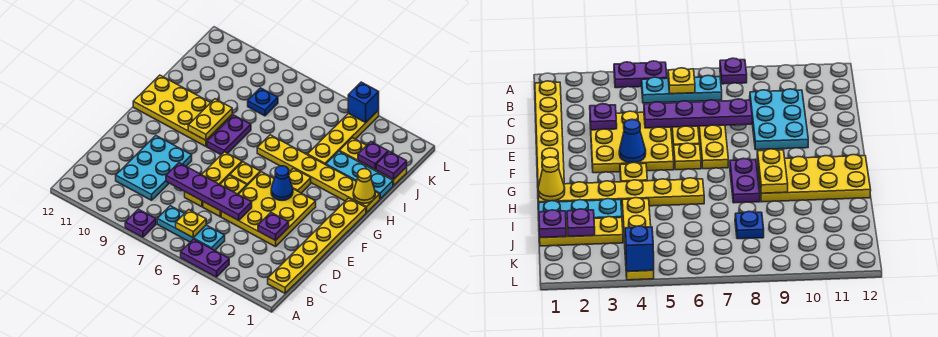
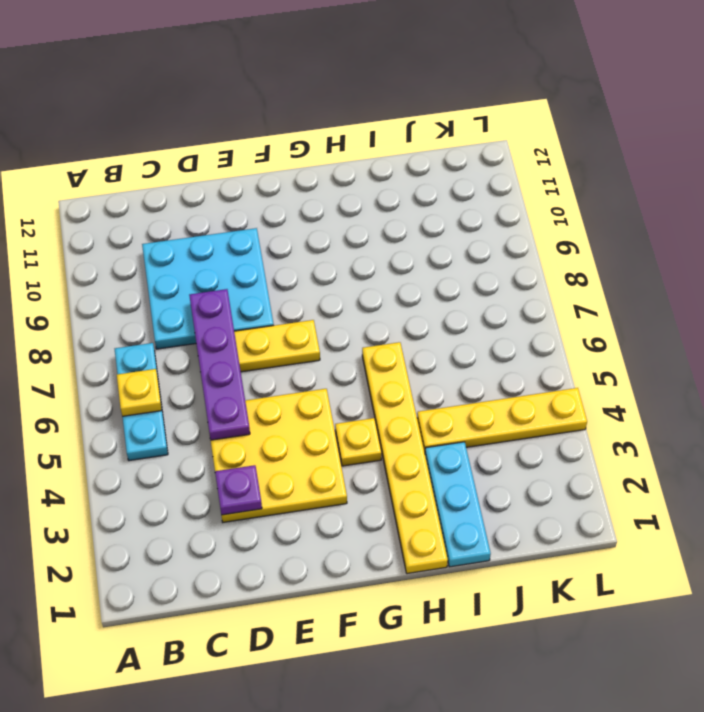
cyan plate C8:E10 level 1 -> cyan plate C9:E10 level 1
none -> purple plate A4:A5 level 1
none -> purple plate A8 level 1
none -> yellow plate B1:G1 level 1

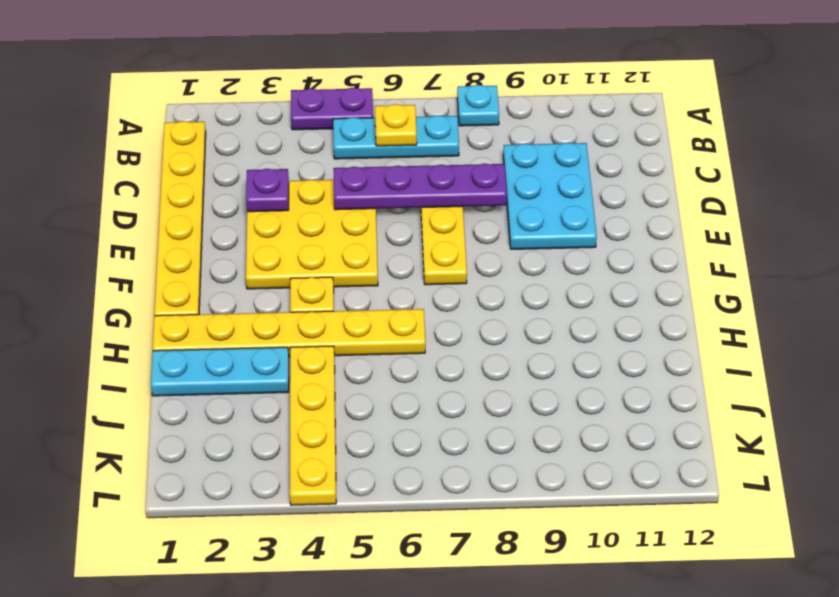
cyan plate A8 level 1 -> purple plate A8 level 1
none -> yellow plate D6:E6 level 1
none -> yellow plate F6 level 1
none -> purple plate G8:H8 level 1

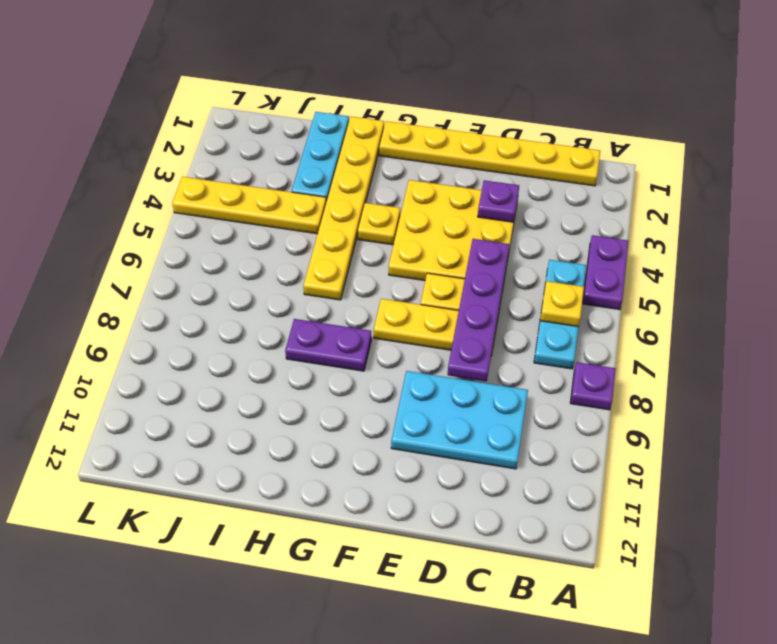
none -> yellow plate F6 level 1
none -> yellow plate G9:H12 level 1
none -> yellow plate J1:J3 level 1

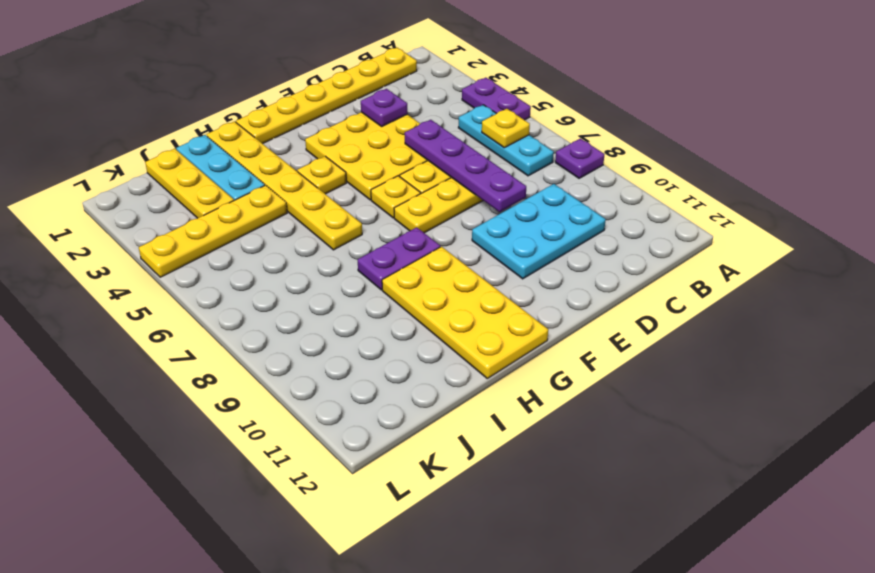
none -> blue plate J8 level 1
none -> blue cone F4 level 2
none -> yellow plate G9:H9 level 2

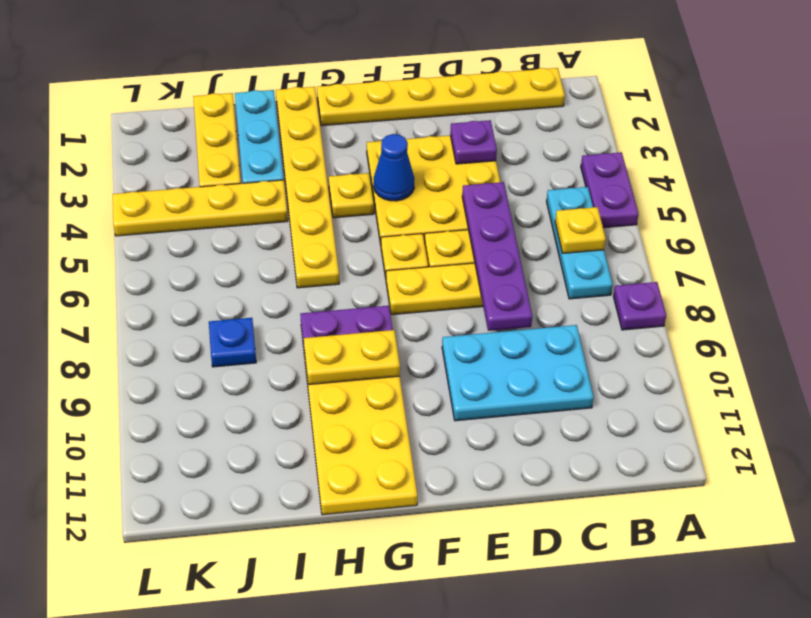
none -> yellow cone H1 level 2
none -> purple plate J1 level 2
none -> purple plate J2 level 2

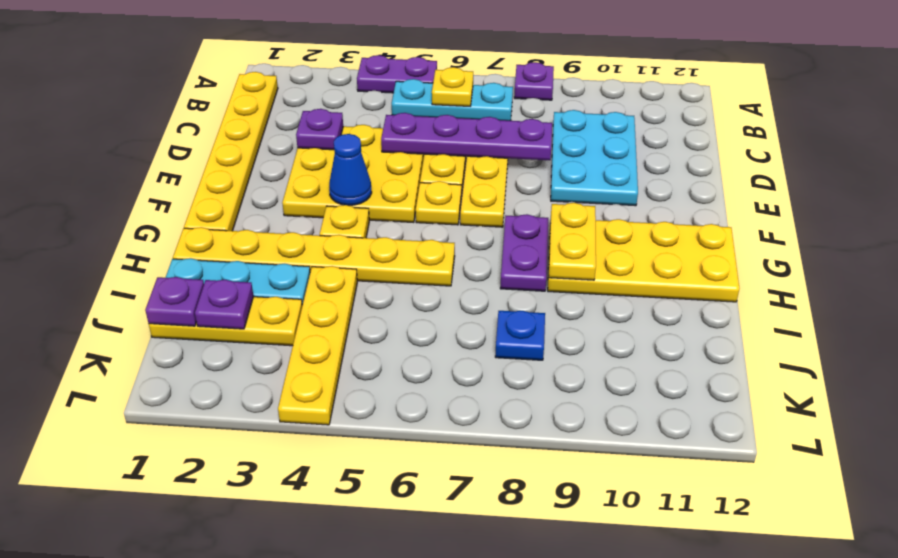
none -> yellow cone H1 level 2
none -> blue brick L4 level 2

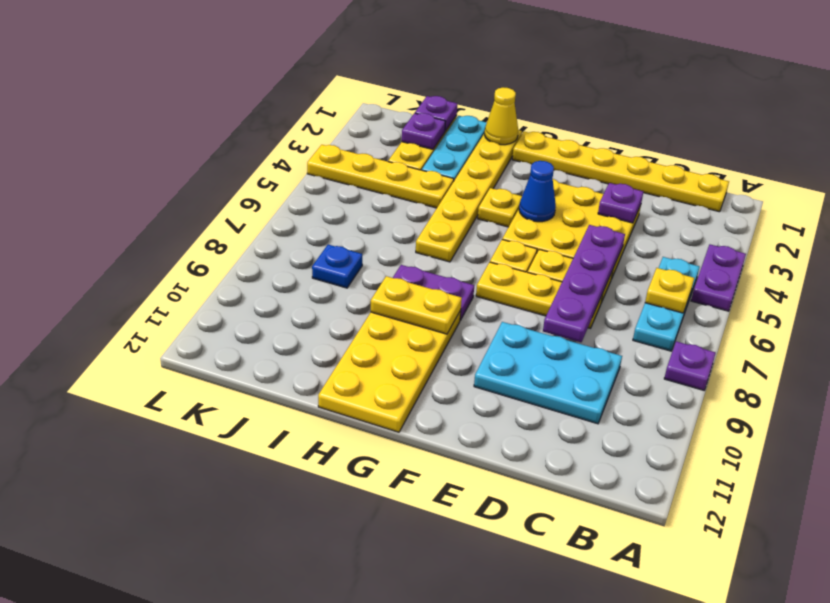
none -> blue brick L4 level 2

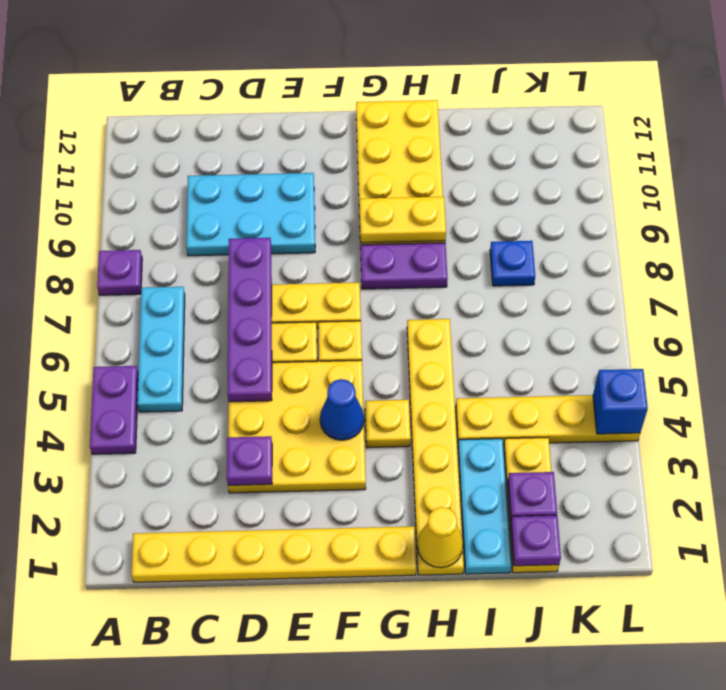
none -> yellow plate B6 level 2

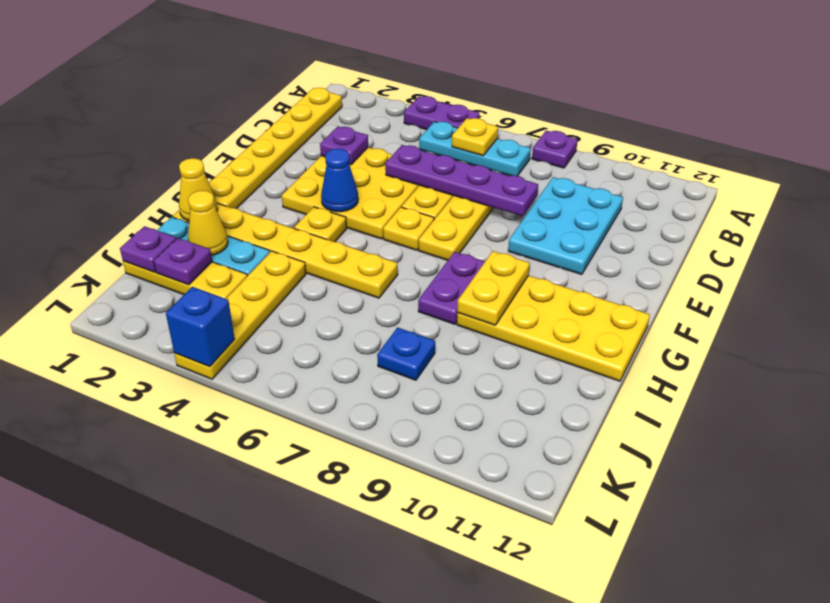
yellow cone I2 level 2 -> none

